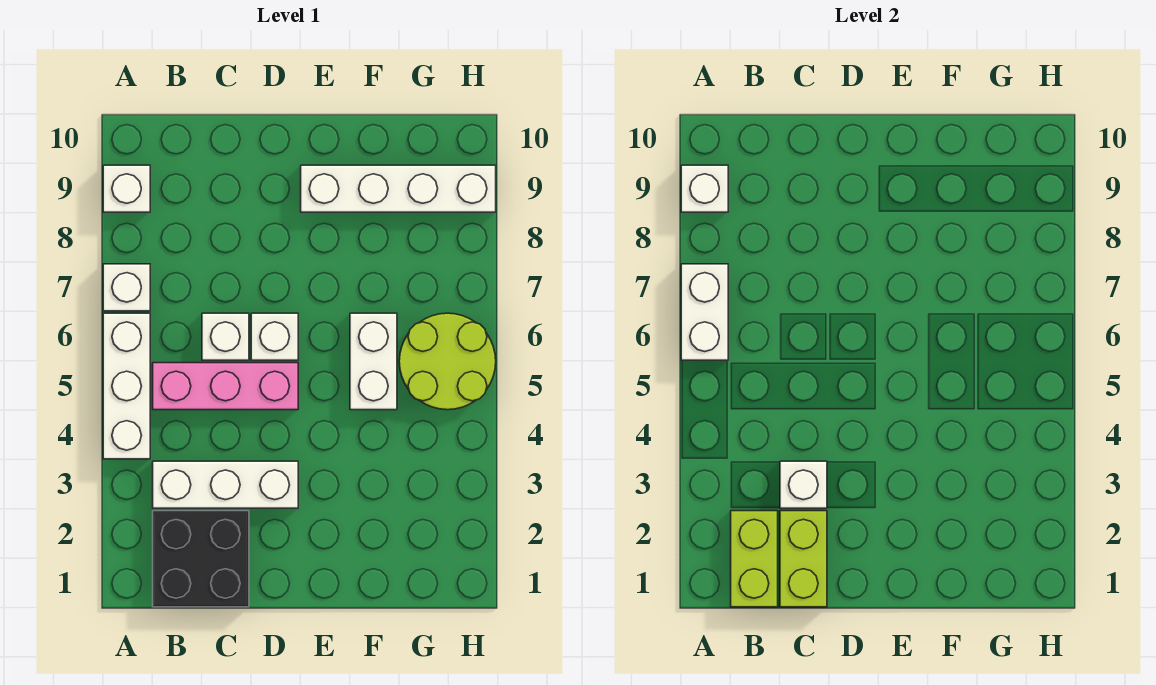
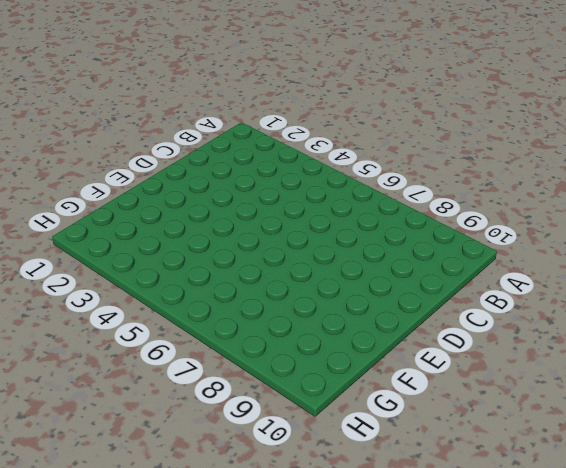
none -> white brick A4:A6 level 1
none -> white brick A7 level 1
none -> white brick A9 level 1

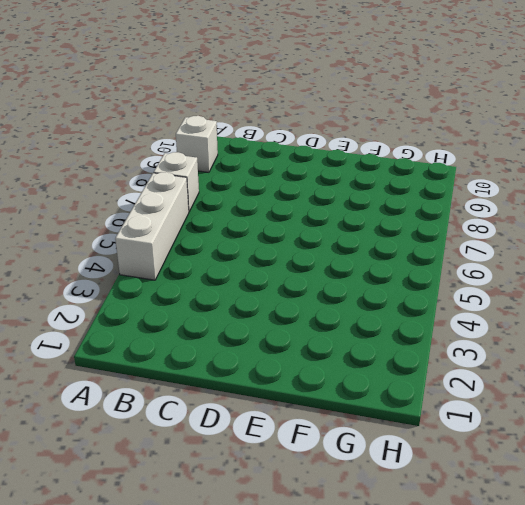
none -> black brick B1:C2 level 1
none -> white brick B3:D3 level 1
none -> pink brick B5:D5 level 1

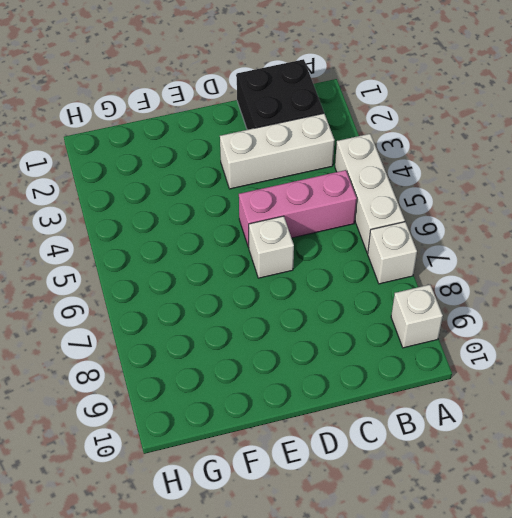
none -> white brick C6 level 1
none -> white brick E9:H9 level 1
none -> white brick F5:F6 level 1

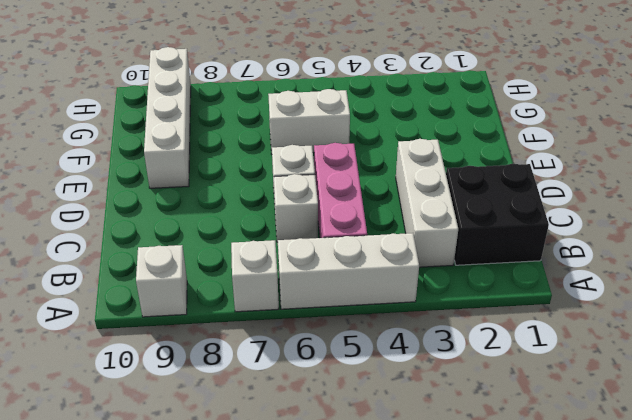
none -> lime round brick G5:H6 level 1
none -> white brick A6:A7 level 2
none -> white brick A9 level 2

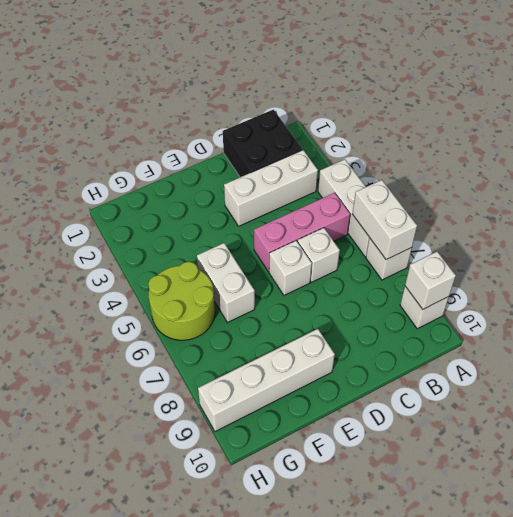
none -> lime brick B1:B2 level 2
none -> lime brick C1:C2 level 2
none -> white brick C3 level 2

